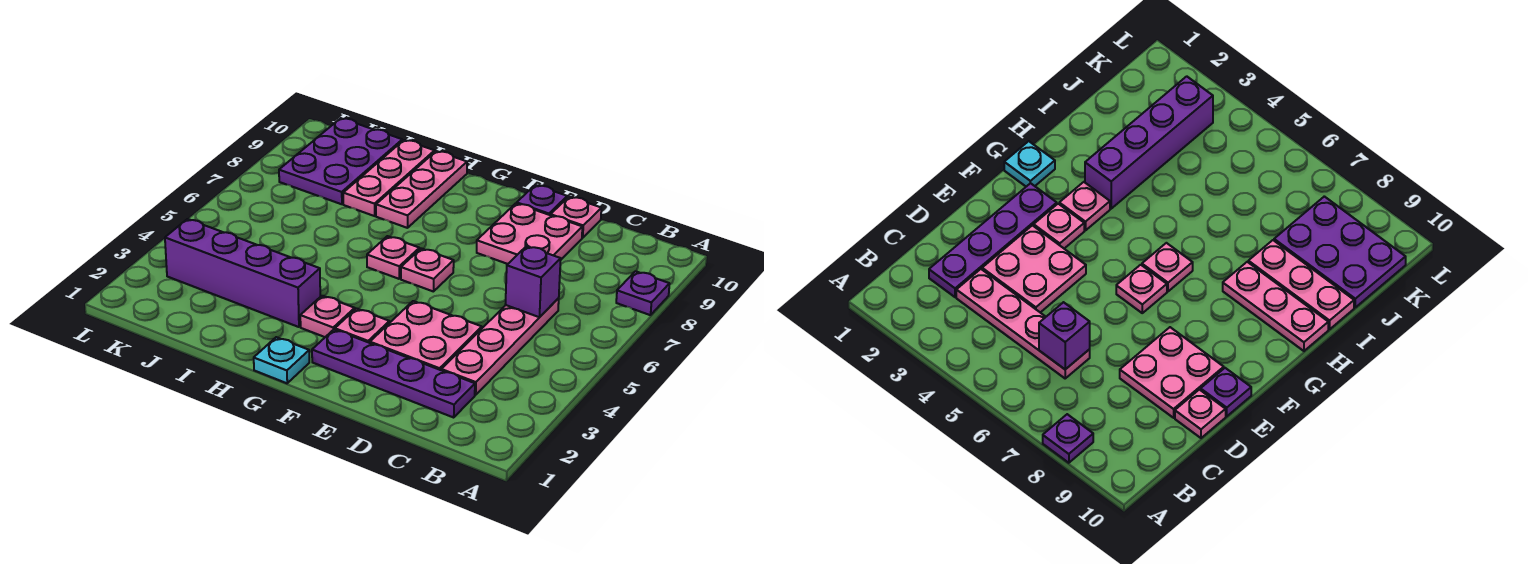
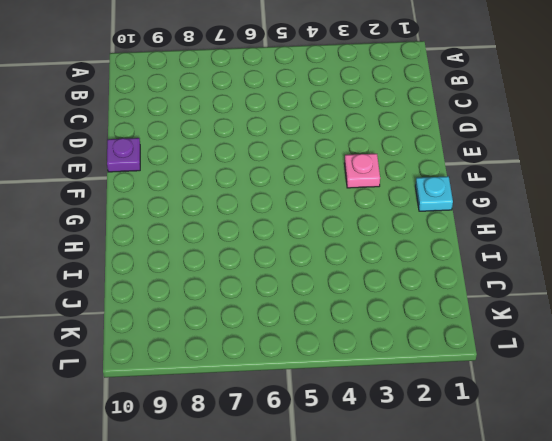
none -> purple plate A8 level 1
none -> purple plate C2:F2 level 1
none -> pink plate C3:C6 level 1

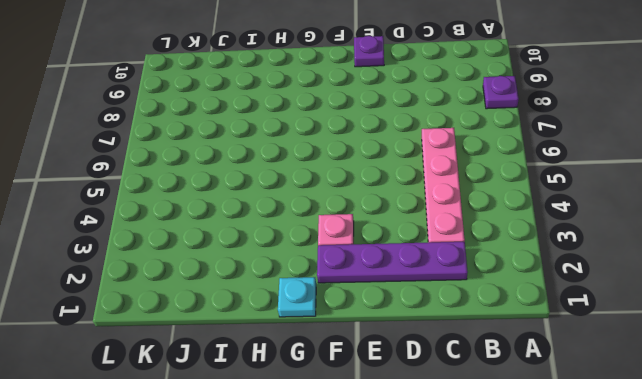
none -> pink plate D3:E4 level 1
none -> pink plate D8:E9 level 1
none -> pink plate D10 level 1

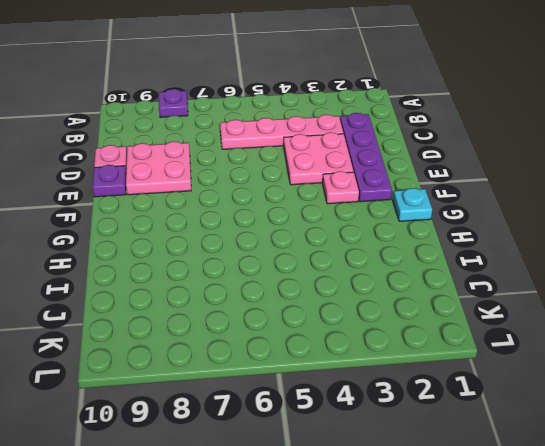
none -> pink plate F6 level 1
none -> pink plate G3 level 1
none -> pink plate G6 level 1

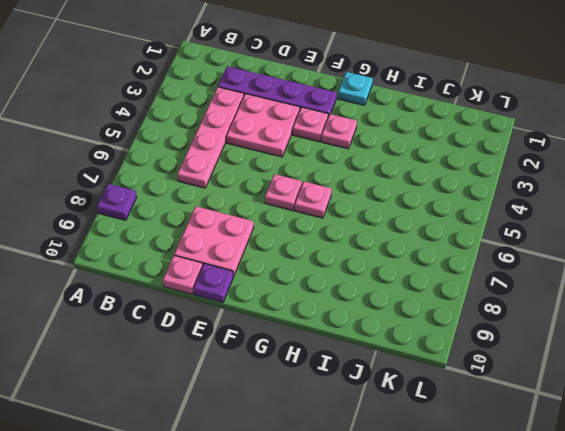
none -> purple brick H3:K3 level 1
none -> pink plate H8:H10 level 1
none -> pink plate I8:I10 level 1

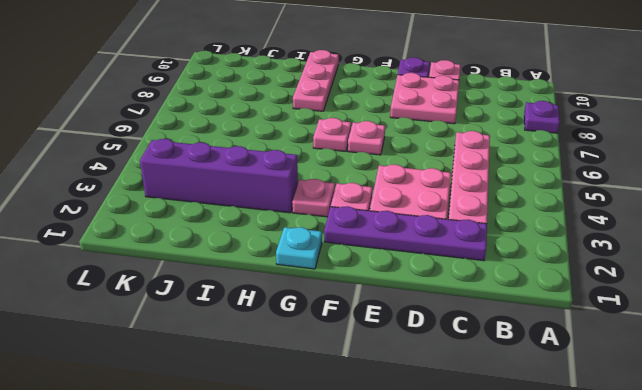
none -> pink plate I8:I10 level 1
none -> purple plate J8:K10 level 1
none -> purple brick C6 level 2

